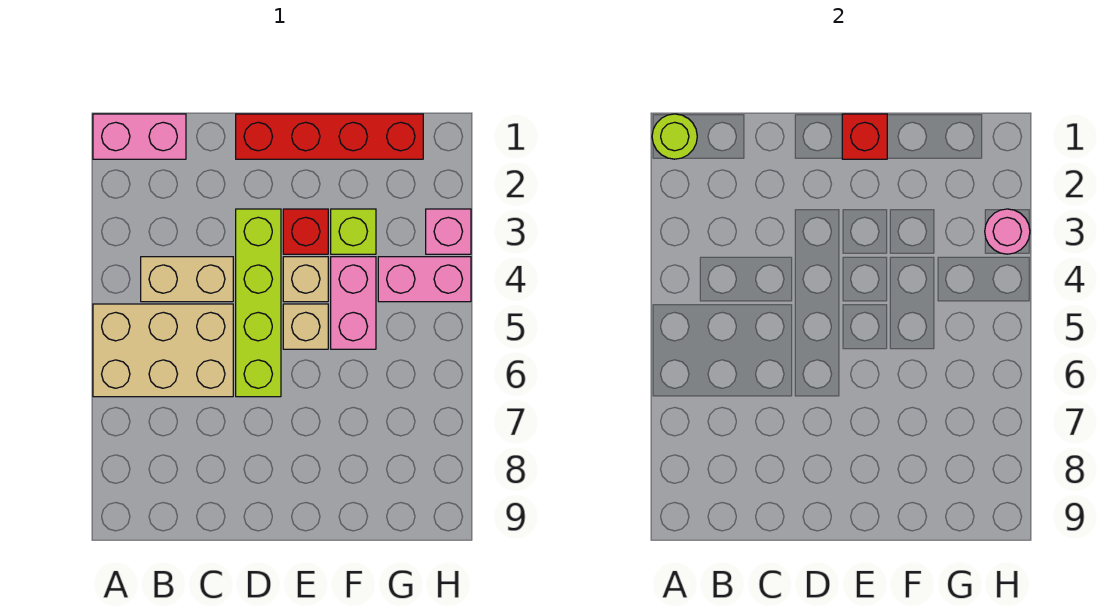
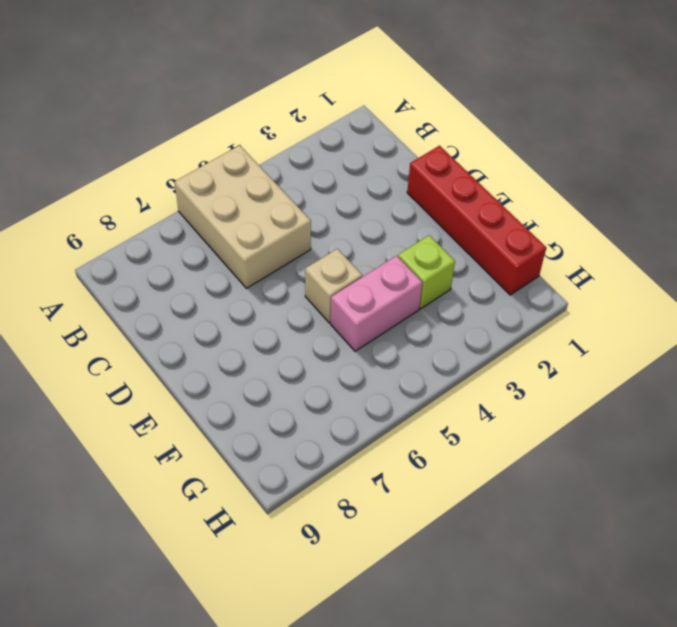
none -> pink brick A1:B1 level 1
none -> tan brick B4:C4 level 1
none -> lime brick D3:D6 level 1

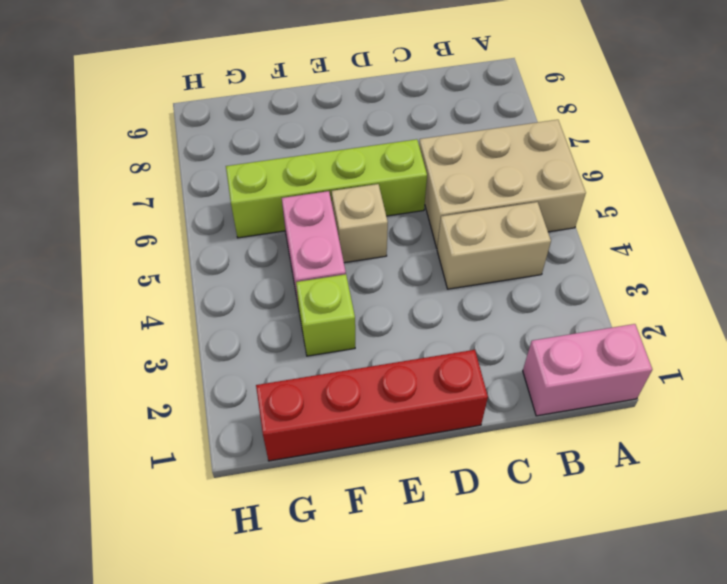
lime brick D6:G6 level 1 -> lime brick D3:D6 level 1
none -> red brick E3 level 1
none -> tan brick E4 level 1
none -> pink brick G4:H4 level 1

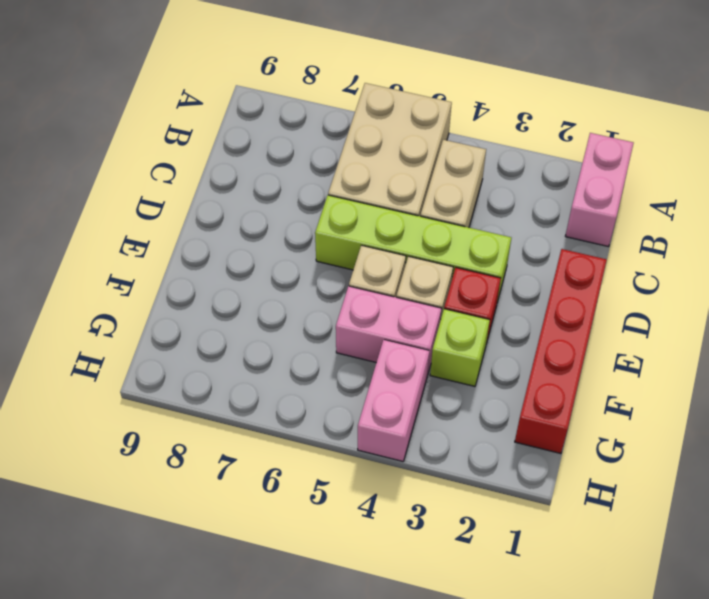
none -> pink brick H3 level 1
none -> lime round brick A1 level 2
none -> red brick E1 level 2

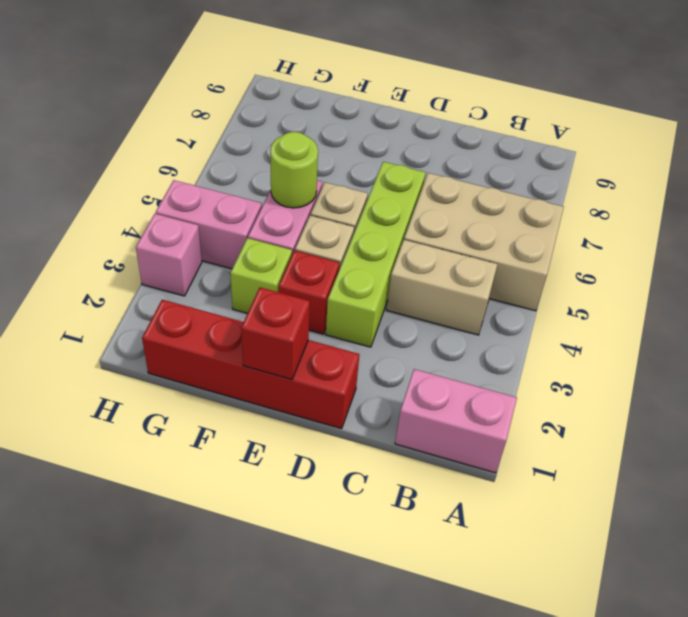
lime round brick F5 level 2 -> lime round brick A1 level 2
none -> pink round brick H3 level 2

